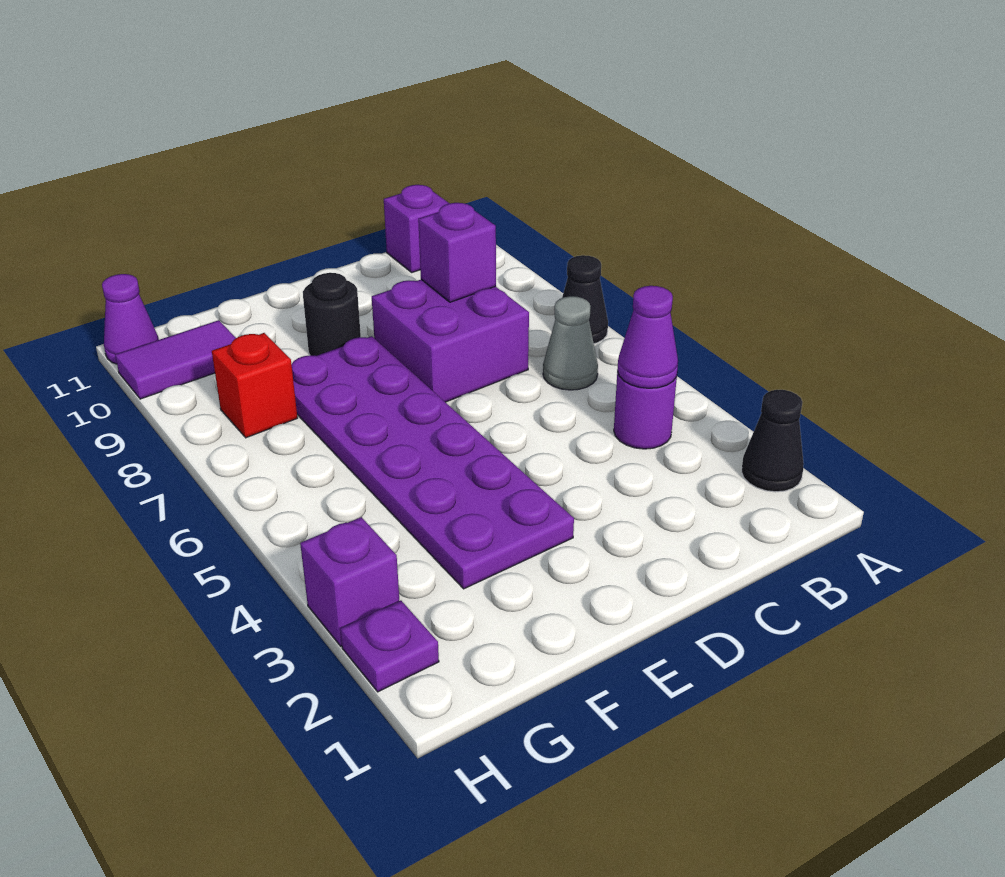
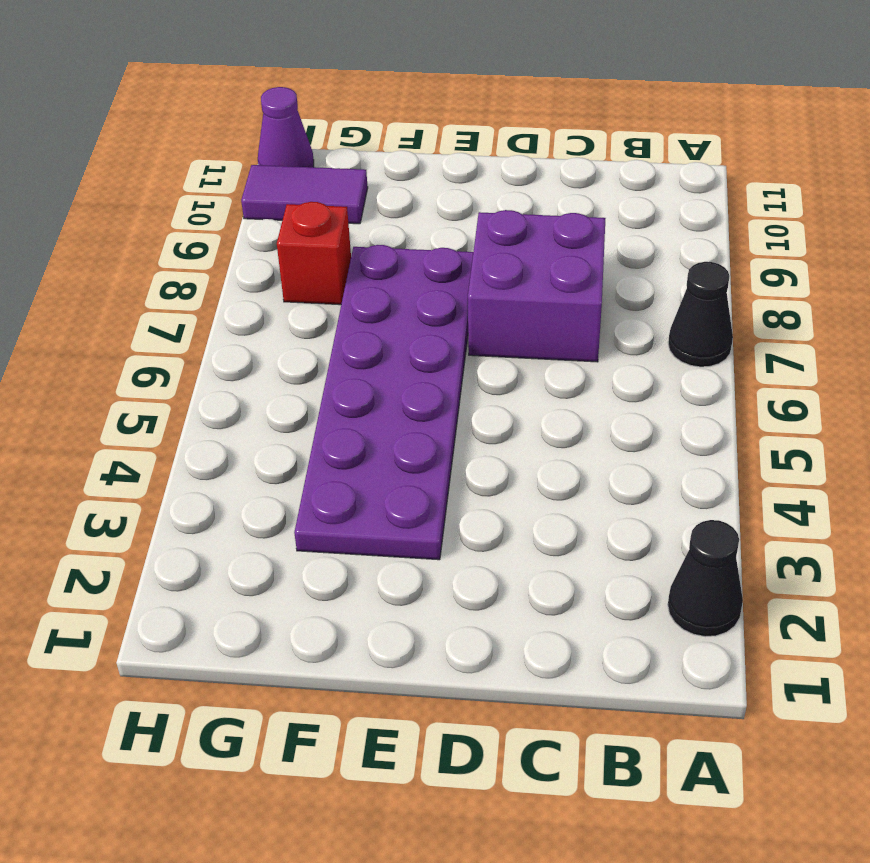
none -> purple round brick B4 level 1
none -> grey cone B6 level 1
none -> purple brick B11 level 1

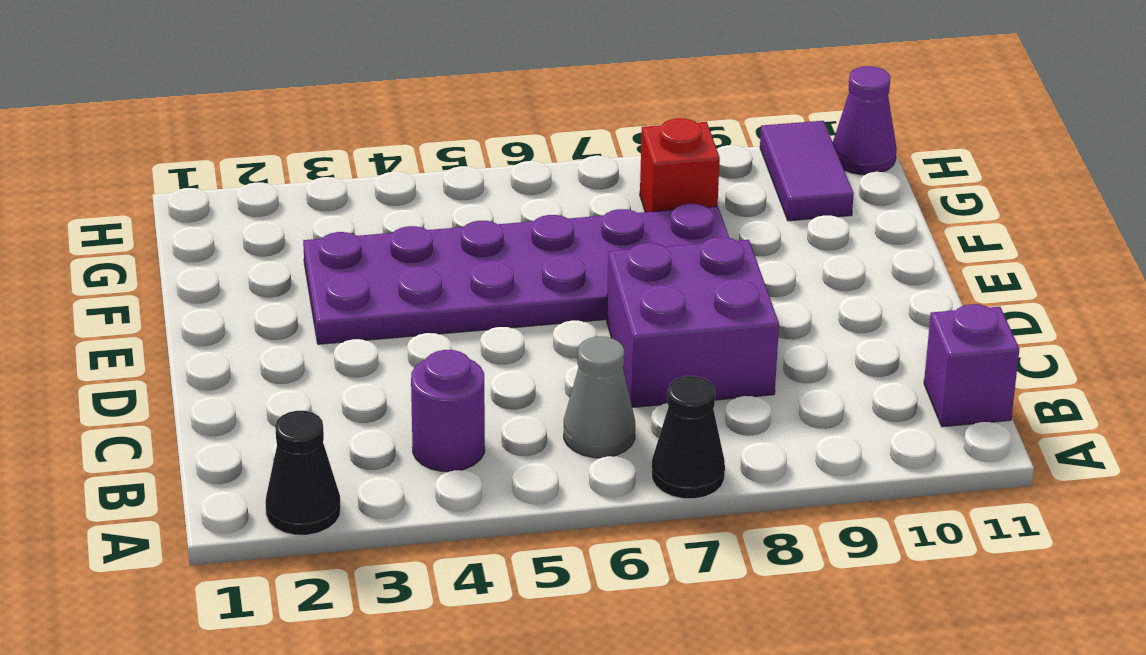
none -> black round brick E9 level 1
none -> purple plate H2 level 1
none -> purple brick H3 level 1

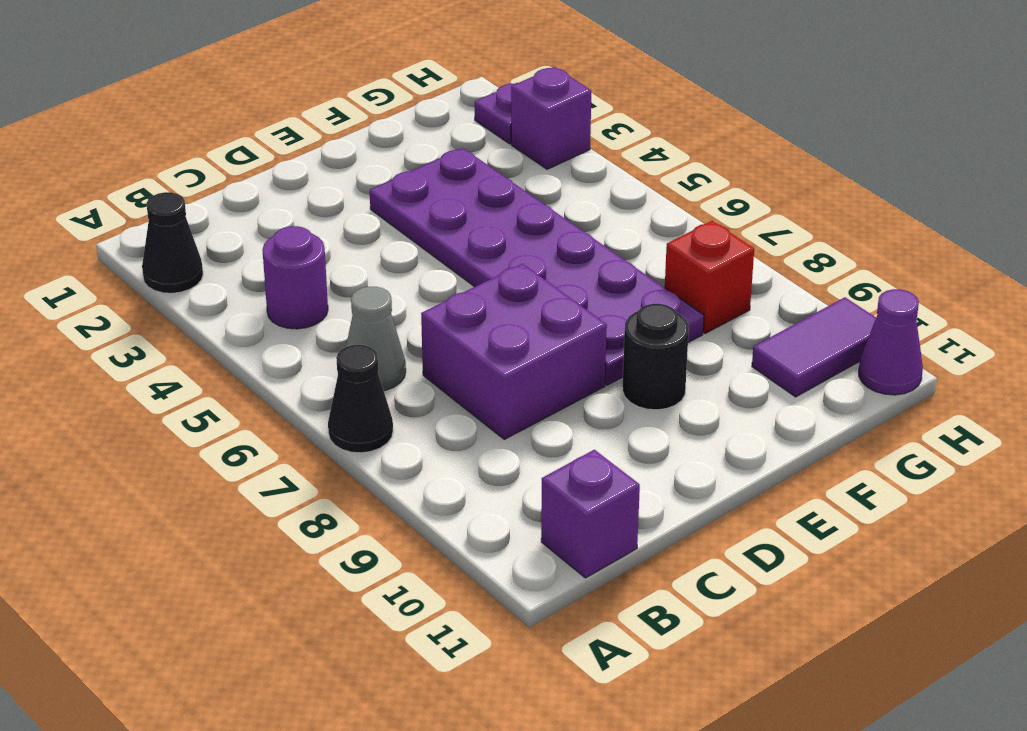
none -> purple cone B4 level 2
none -> purple brick C8 level 2

